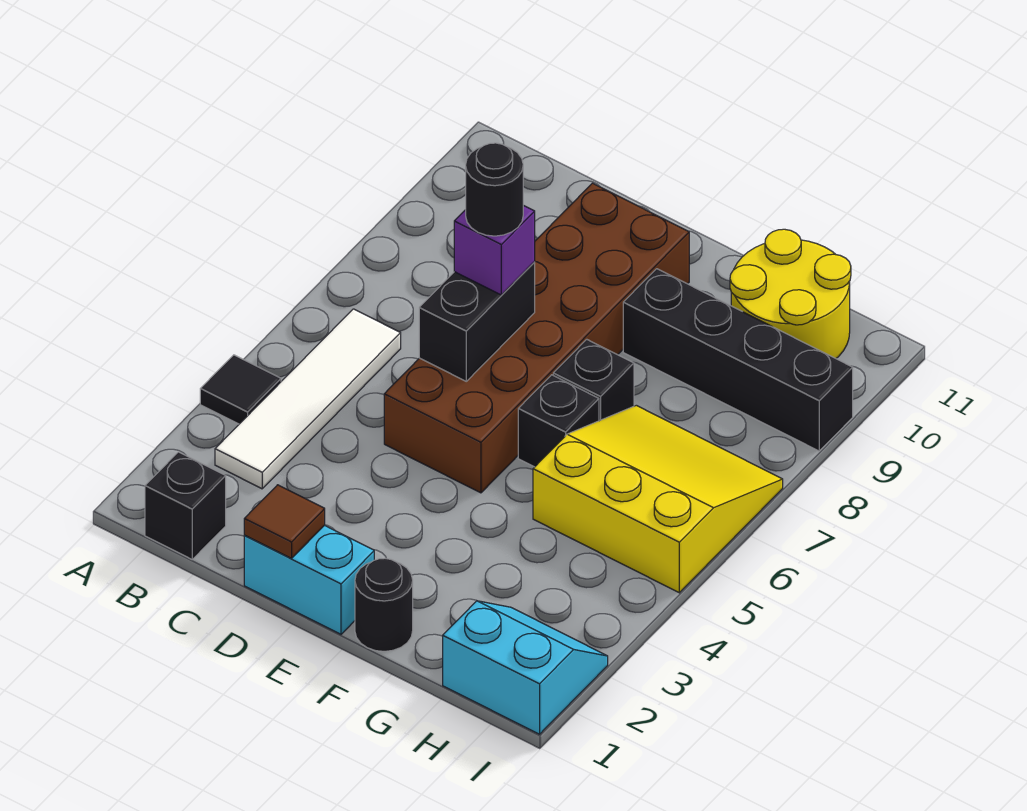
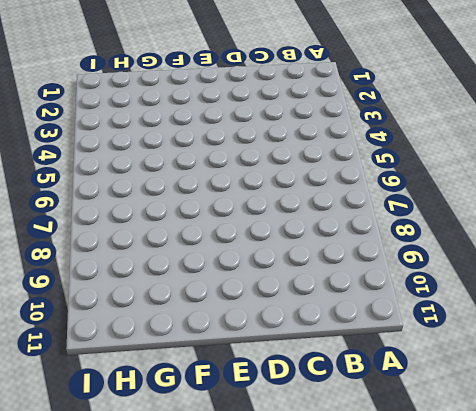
none -> black tile A4 level 1
none -> black brick B1 level 1
none -> white tile B3:B6 level 1

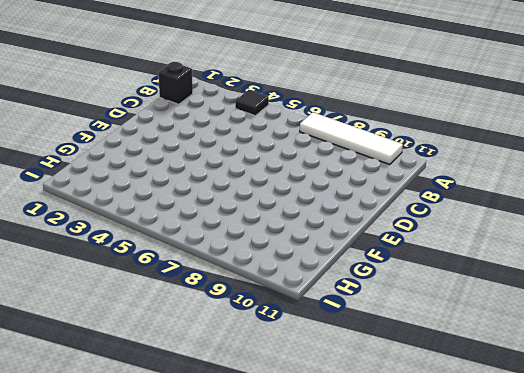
white tile A7:A10 level 1 -> white tile B3:B6 level 1
none -> cyan brick D1:E1 level 1
none -> brown brick D5:E10 level 1
none -> black round brick F1 level 1

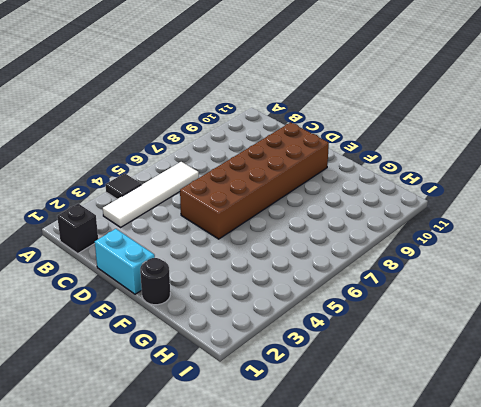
none -> black brick F6 level 1
none -> black brick F7 level 1
none -> black brick F9:I9 level 1

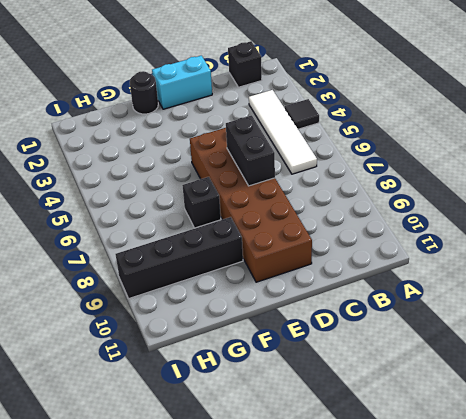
none -> black brick F6 level 1
none -> yellow slope G5:I7 level 1 top 5
none -> yellow round brick G10:H11 level 1

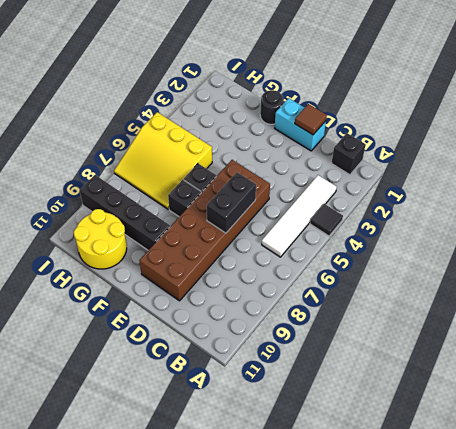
none -> cyan slope H1:I2 level 1 top 1
none -> purple brick D7 level 3
none -> black round brick D7 level 4

